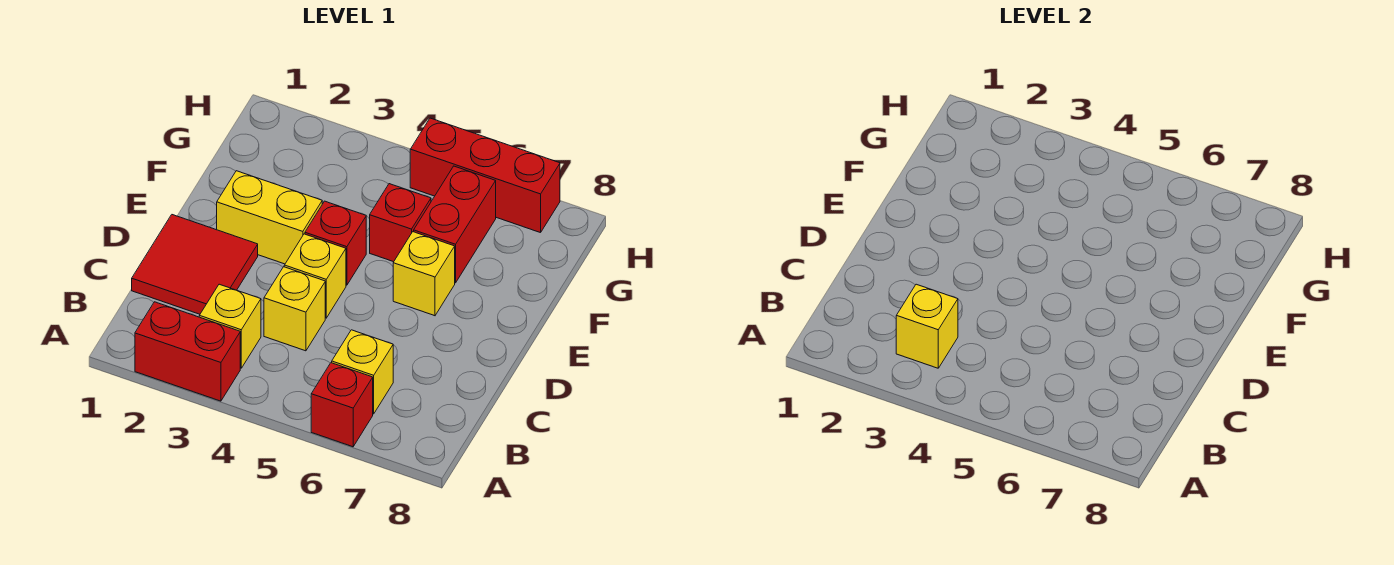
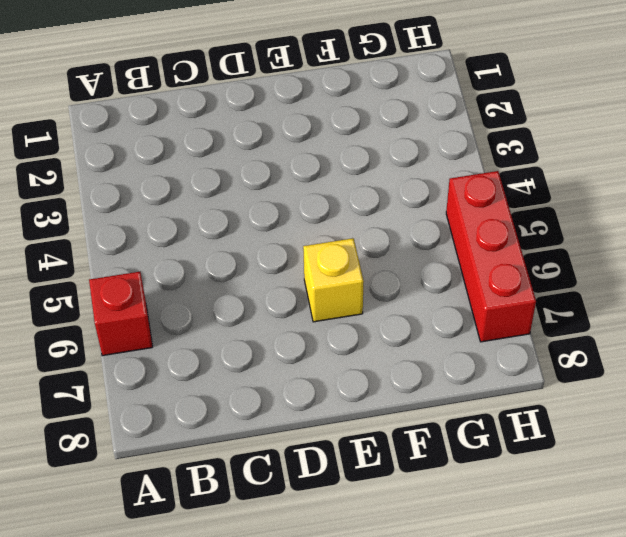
none -> red brick A2:A3 level 1
none -> yellow brick B3 level 1
none -> yellow brick B6 level 1

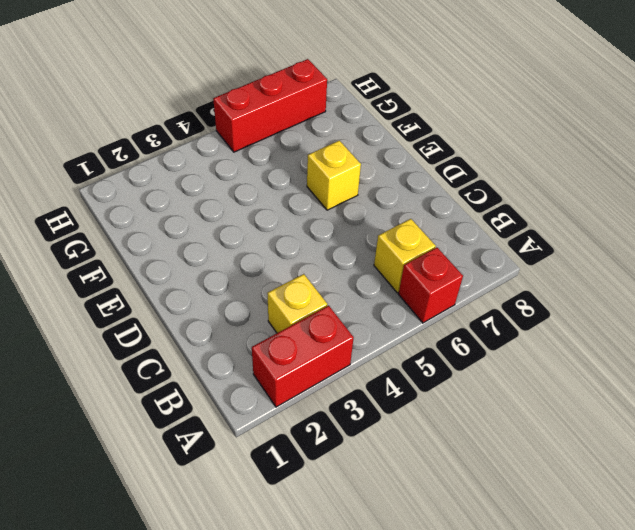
none -> red tile C1:D2 level 1
none -> yellow brick C4 level 1
none -> yellow brick D4 level 1

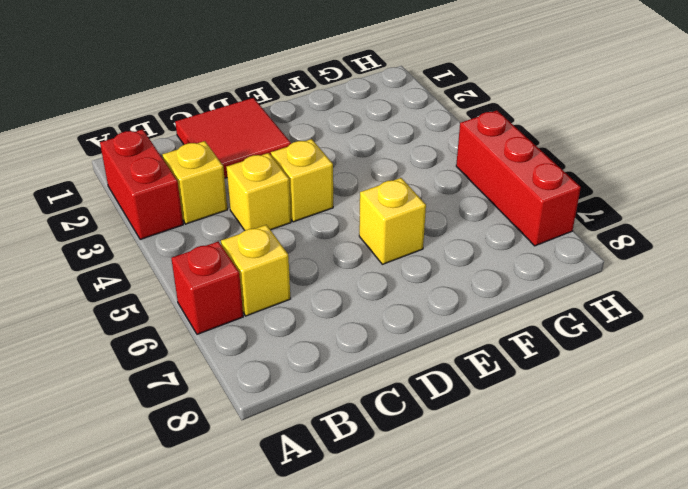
none -> yellow brick E2:E3 level 1
none -> red brick E4 level 1
none -> red brick F5 level 1

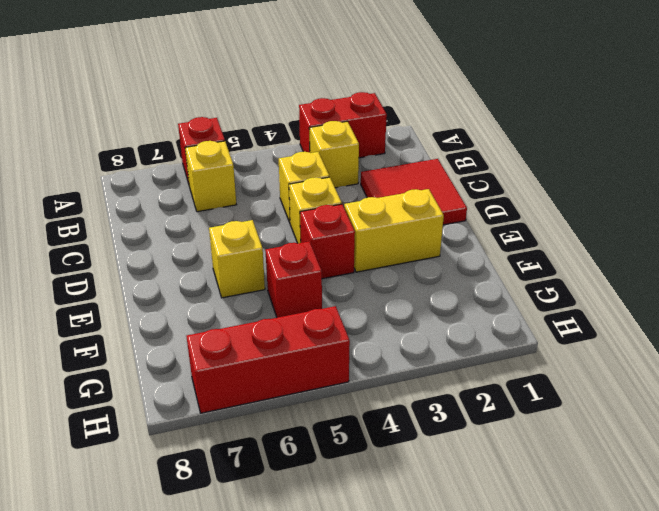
none -> red brick F6:G6 level 1
none -> yellow brick B3 level 2

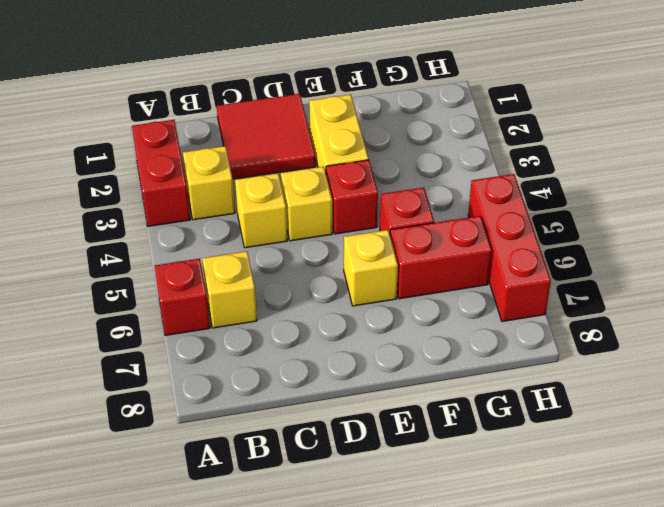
none -> yellow brick B3 level 2

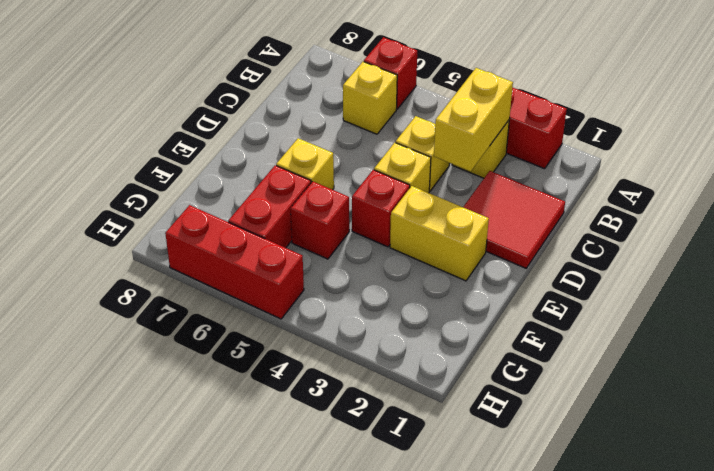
yellow brick B3:C3 level 2 -> yellow brick B3 level 2

